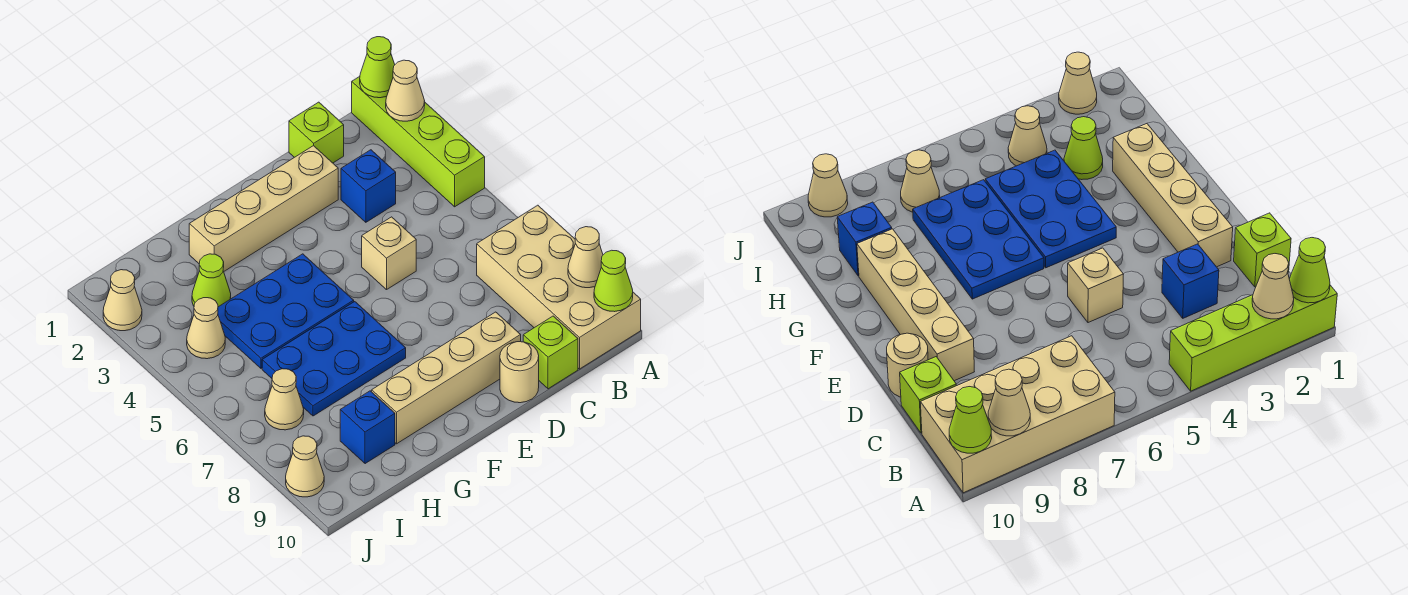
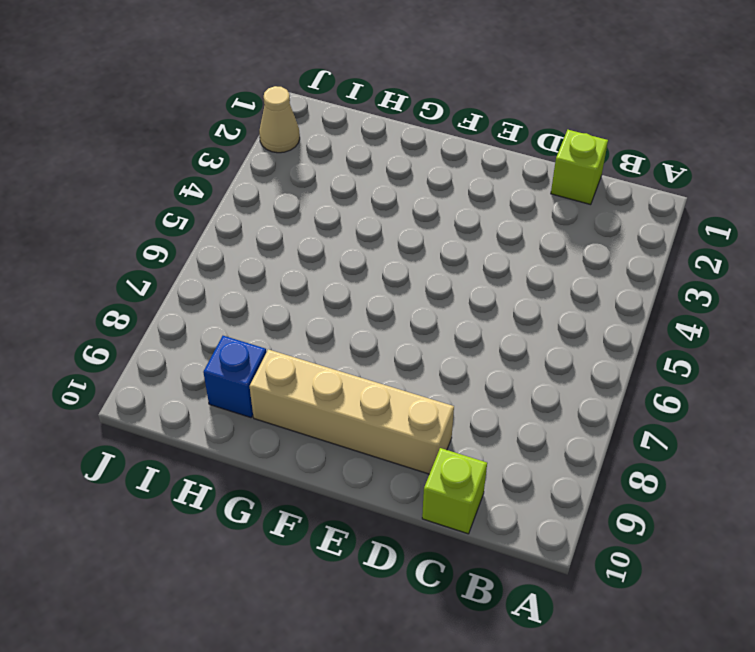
none -> lime brick A1:A4 level 1
none -> tan brick A7:B10 level 1
none -> blue brick C3 level 1

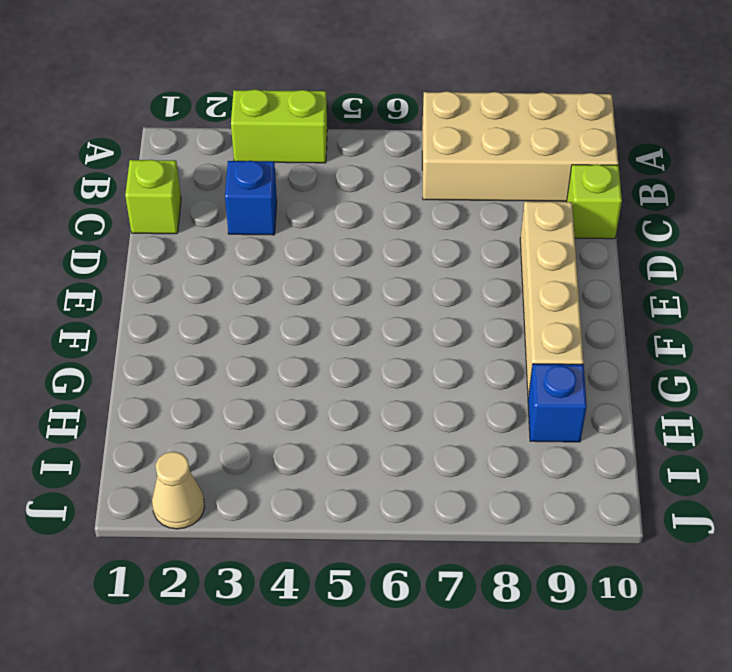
lime brick A3:A4 level 1 -> lime brick A1:A4 level 1
none -> tan brick D2:G2 level 1
none -> tan brick D5 level 1
none -> tan round brick D10 level 1

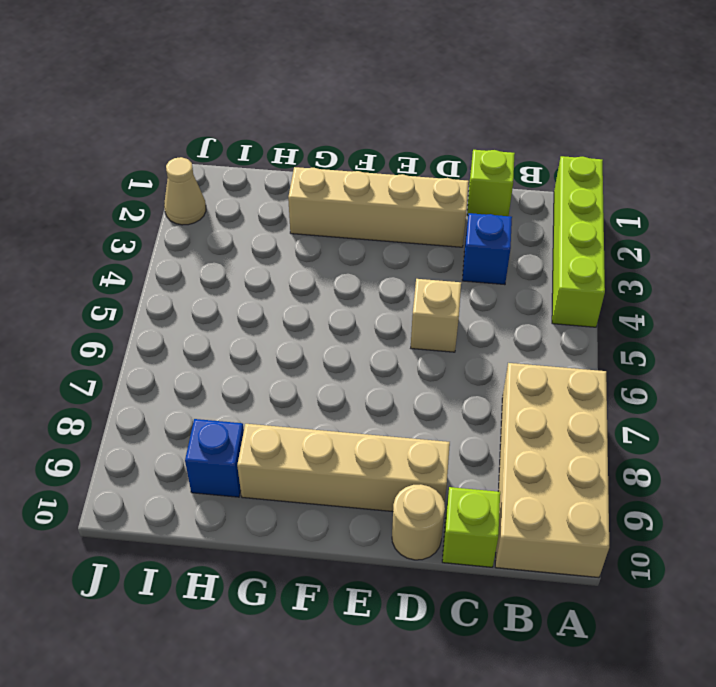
none -> blue plate F4:H5 level 1
none -> blue plate F6:H7 level 1
none -> lime cone H3 level 1

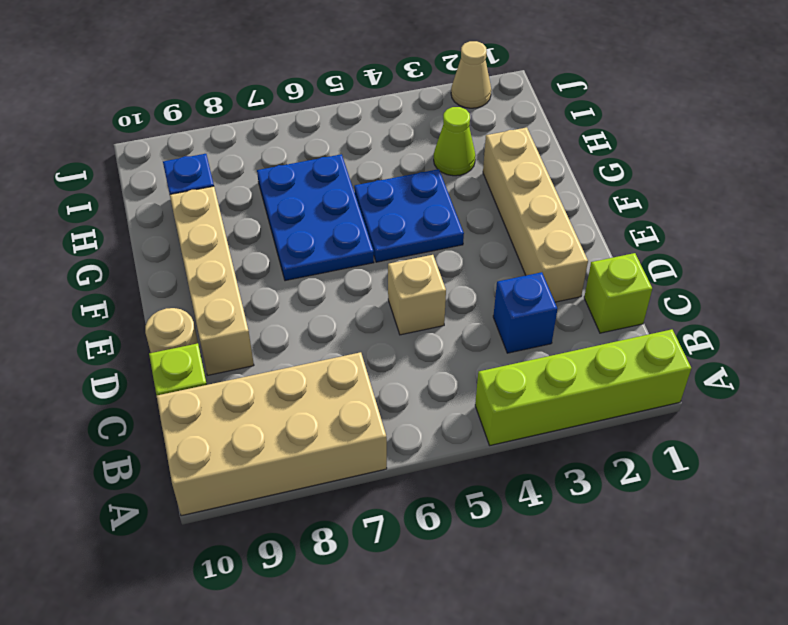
blue plate F4:G5 level 1 -> blue plate F4:H5 level 1
none -> tan cone I4 level 1
none -> tan cone I7 level 1
none -> tan cone J9 level 1

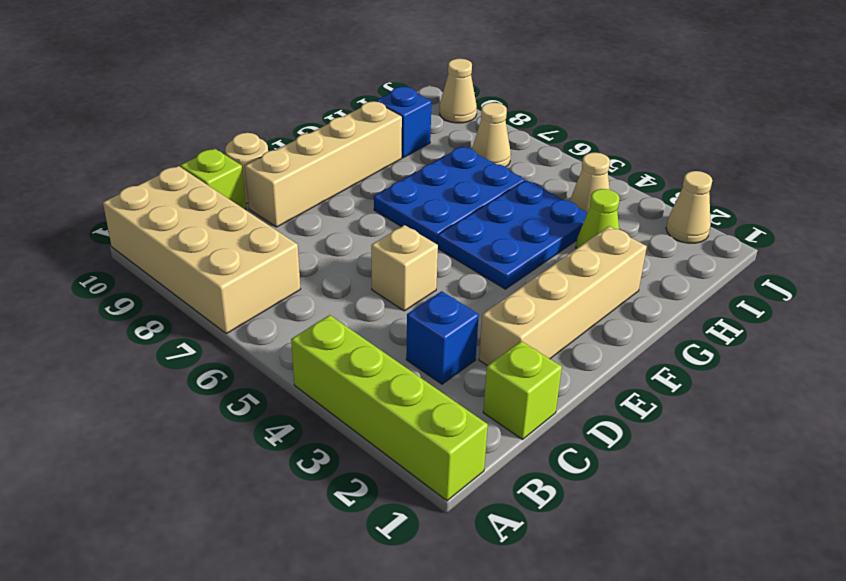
none -> lime cone A1 level 2
none -> tan cone A2 level 2
none -> tan cone A9 level 2

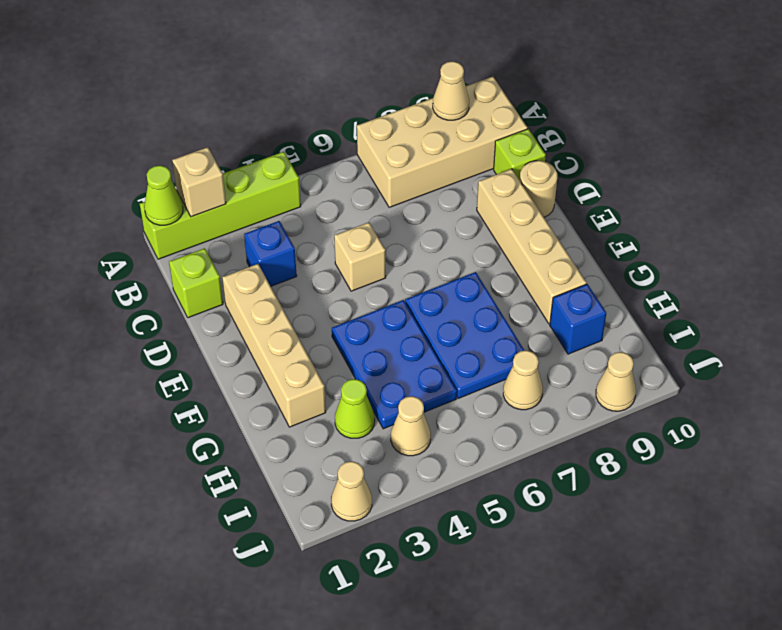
tan brick A2 level 2 -> tan cone A2 level 2
none -> lime cone A10 level 2

